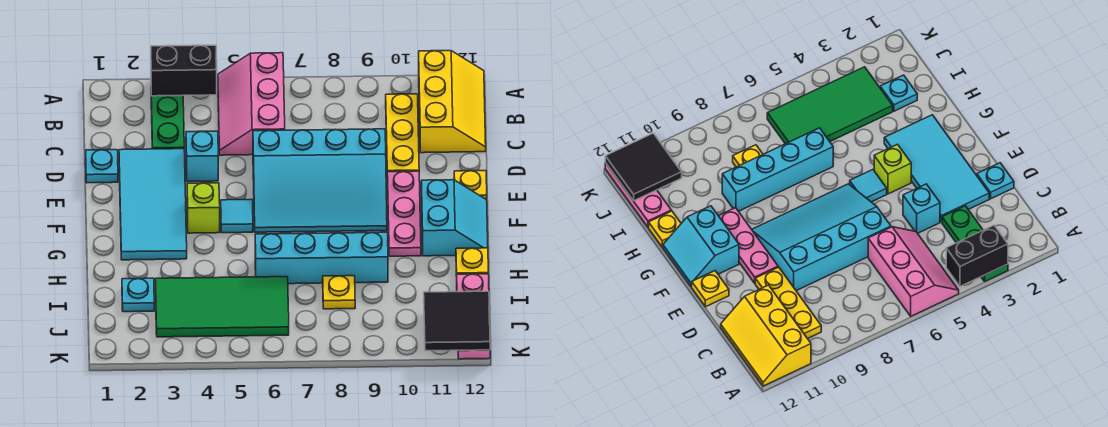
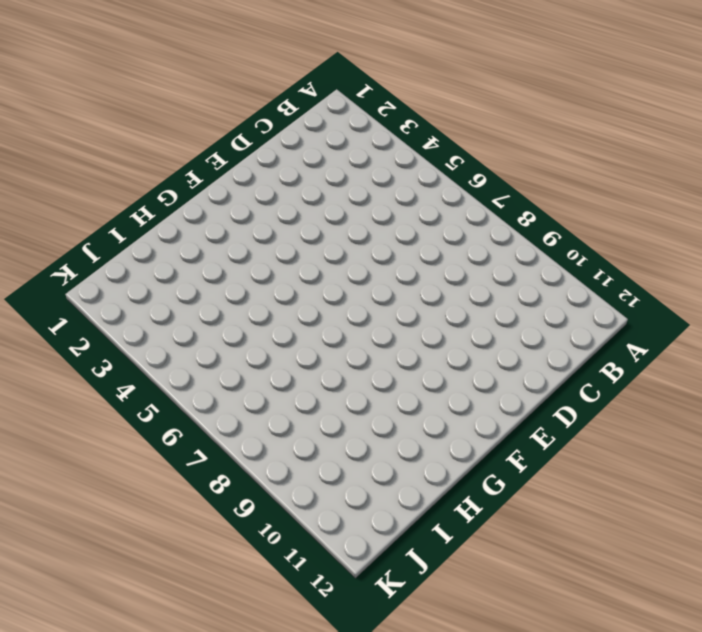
none -> green plate A3:C3 level 1
none -> pink slope A5:C6 level 1 top 6
none -> yellow slope A11:C12 level 1 top 11

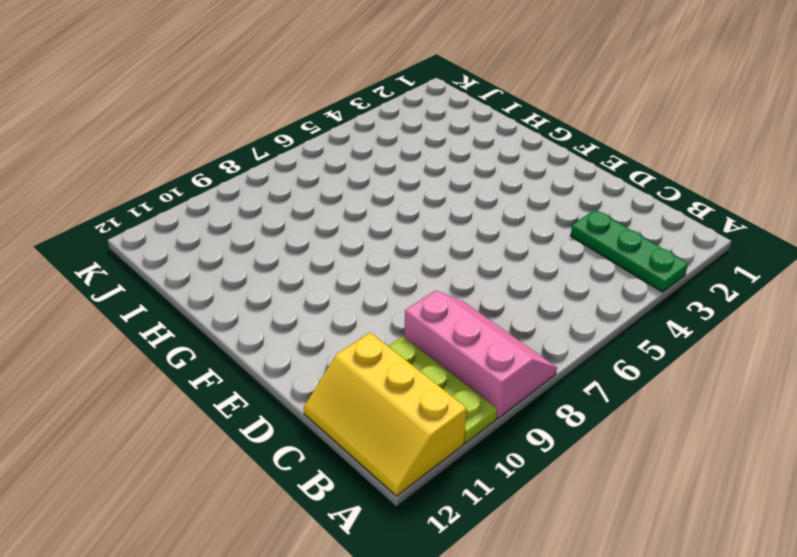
pink slope A8:C9 level 1 top 9 -> pink slope A5:C6 level 1 top 6
lime plate A10:C10 level 1 -> yellow plate B10:D10 level 1
none -> cyan plate D1 level 1
none -> cyan tile D2:G3 level 1
none -> cyan brick D4 level 1

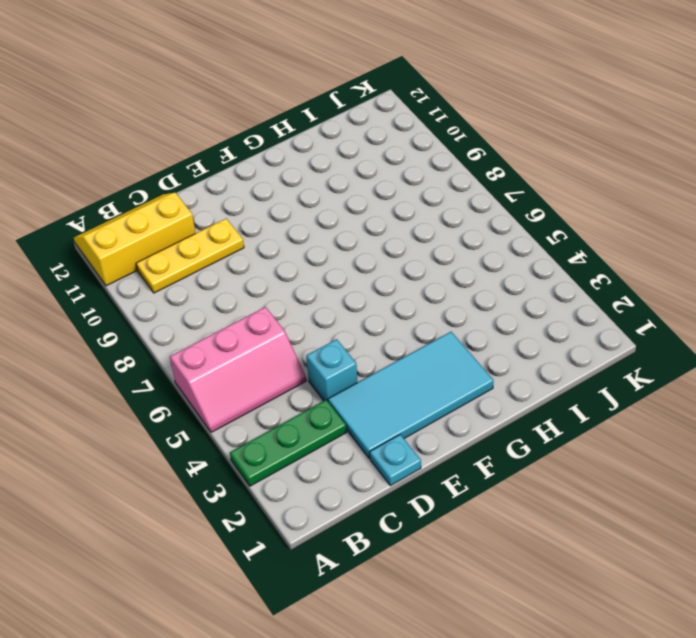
none -> cyan slope D6:F9 level 1 top D
none -> pink plate E10:G10 level 1
none -> yellow plate E12 level 1

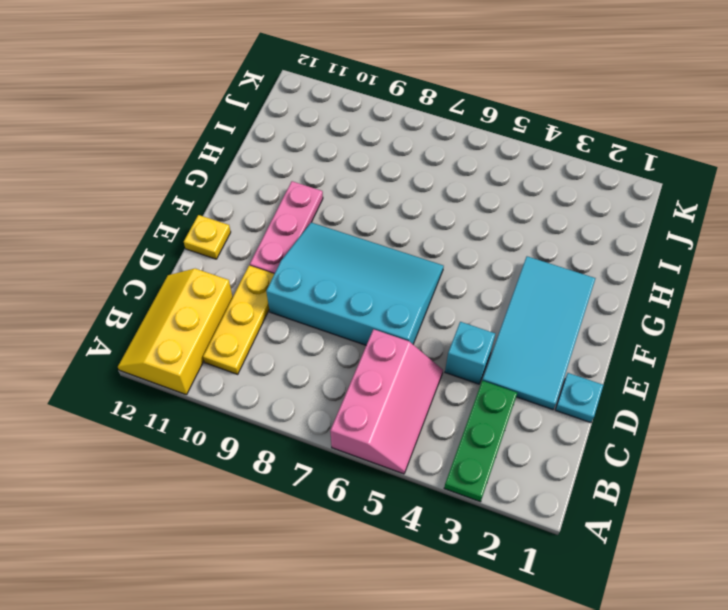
none -> lime brick F4 level 1
none -> cyan tile F5 level 1
none -> cyan slope F11:G12 level 1 top 11

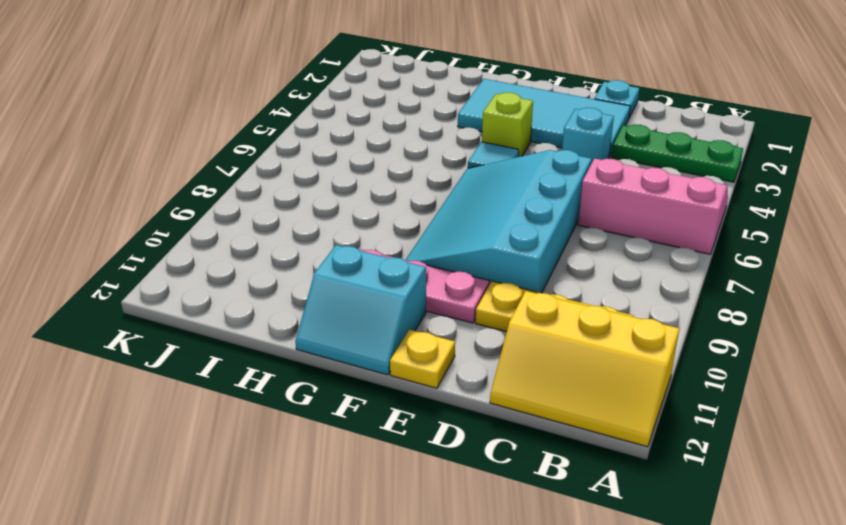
none -> cyan brick H6:H9 level 1
none -> yellow plate H12 level 1
none -> cyan plate I2 level 1

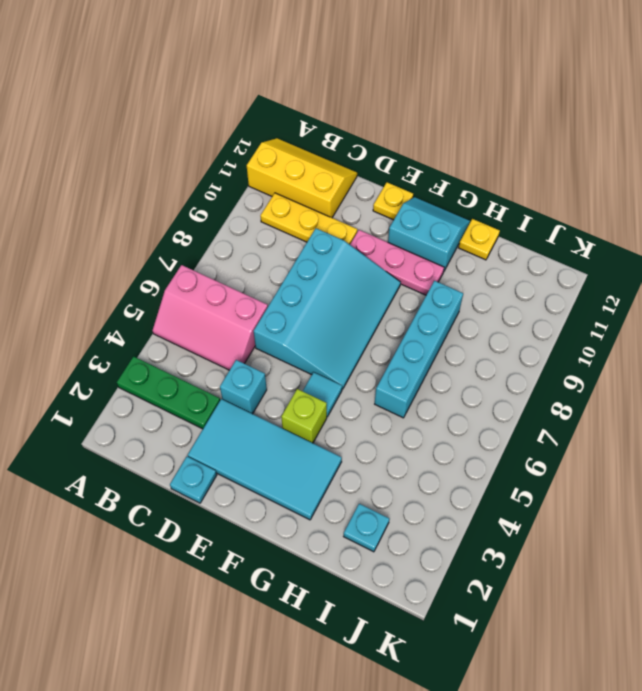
none -> green tile I3:J6 level 1
none -> yellow plate I8 level 1
none -> pink plate I12:K12 level 1

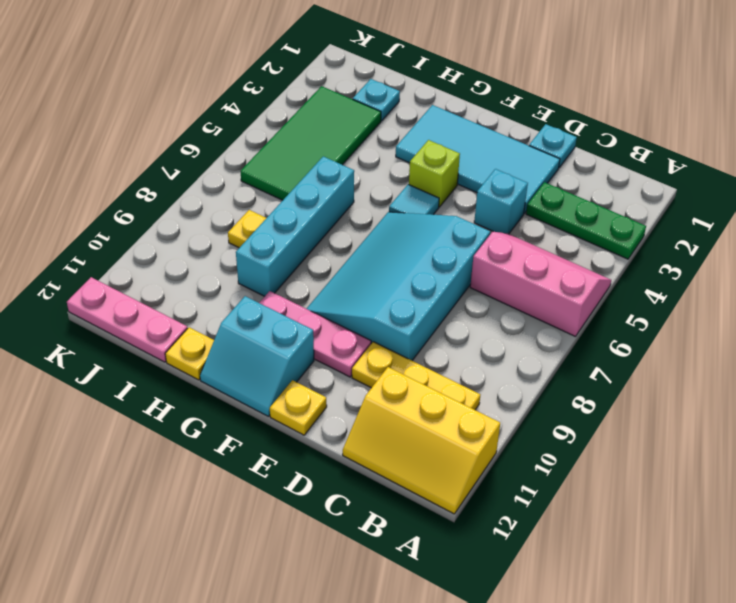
none -> black brick A3:A4 level 2
none -> black tile J11:K12 level 2

